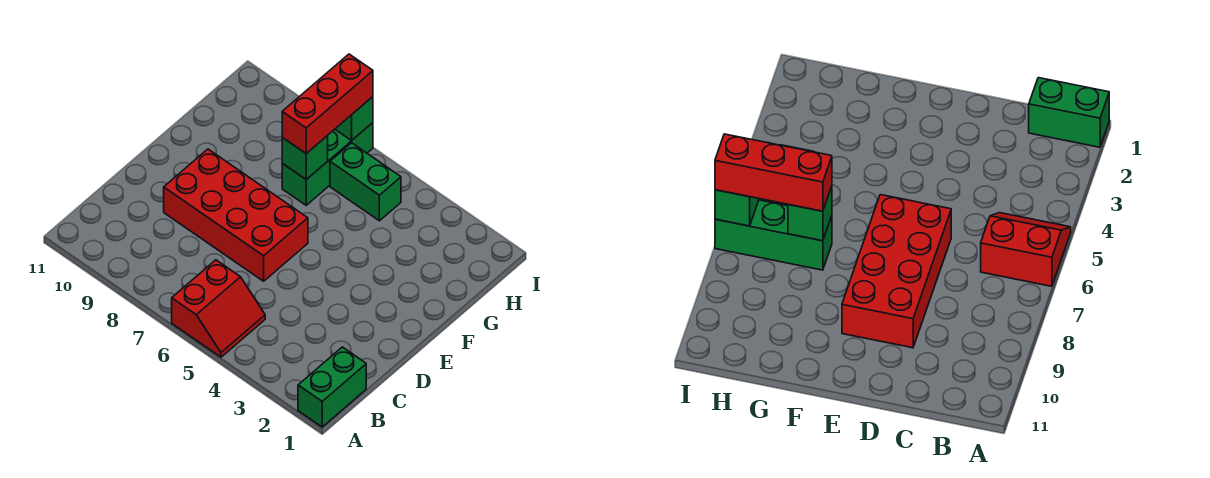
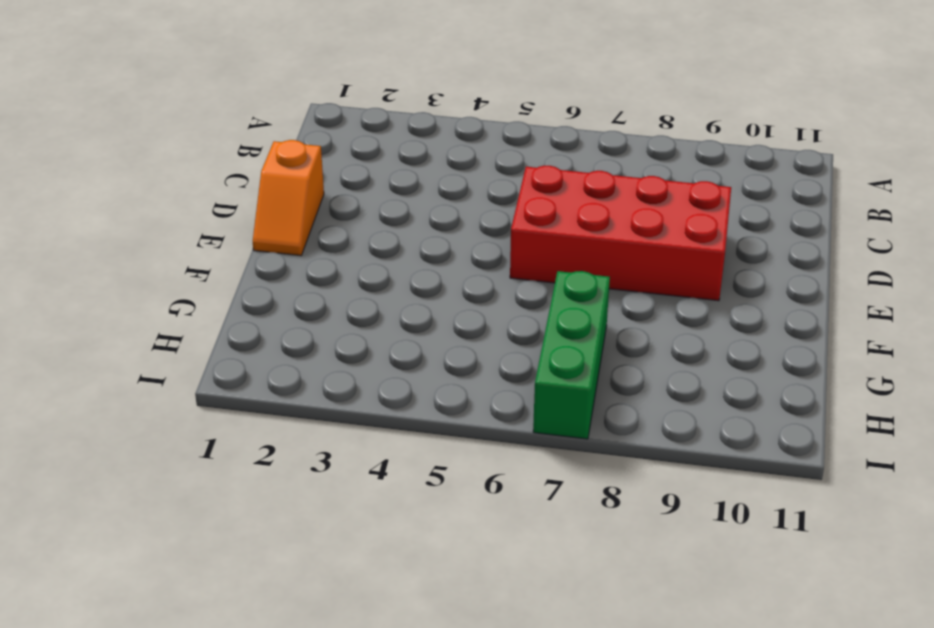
orange slope D1:E1 level 1 top D -> none
none -> green brick A1:B1 level 1
none -> red slope A5:B6 level 1 top 6

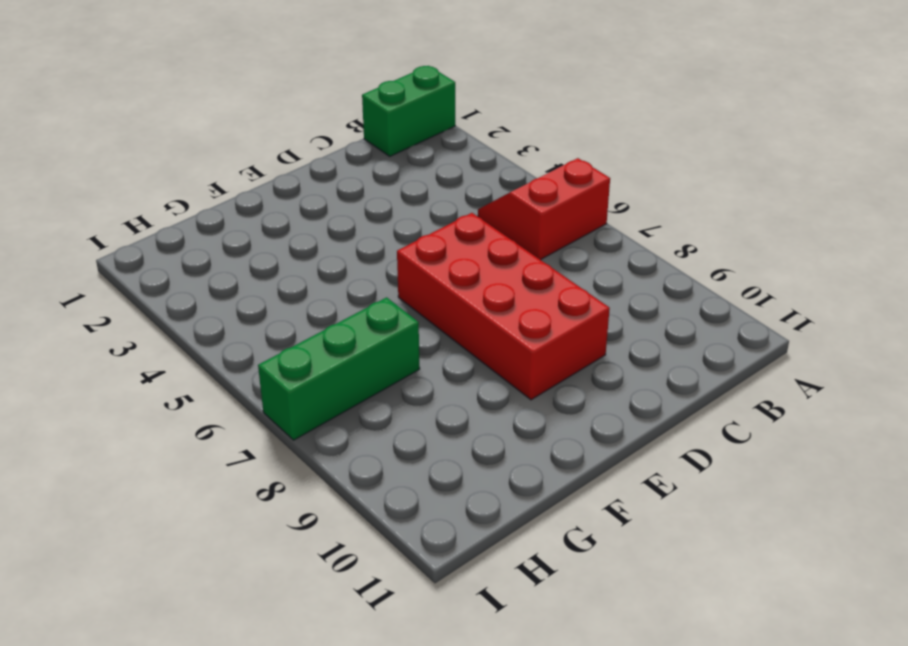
none -> green brick H5:H6 level 1
none -> green brick G7 level 2

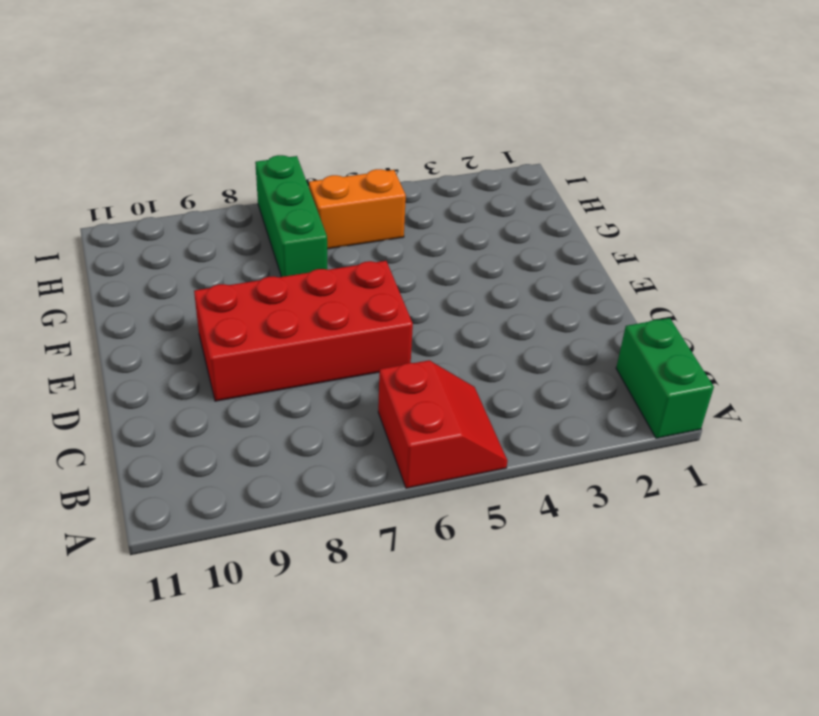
orange brick H5:H6 level 1 -> green brick H5:H6 level 1
none -> green brick G7 level 2
none -> green brick I7 level 2

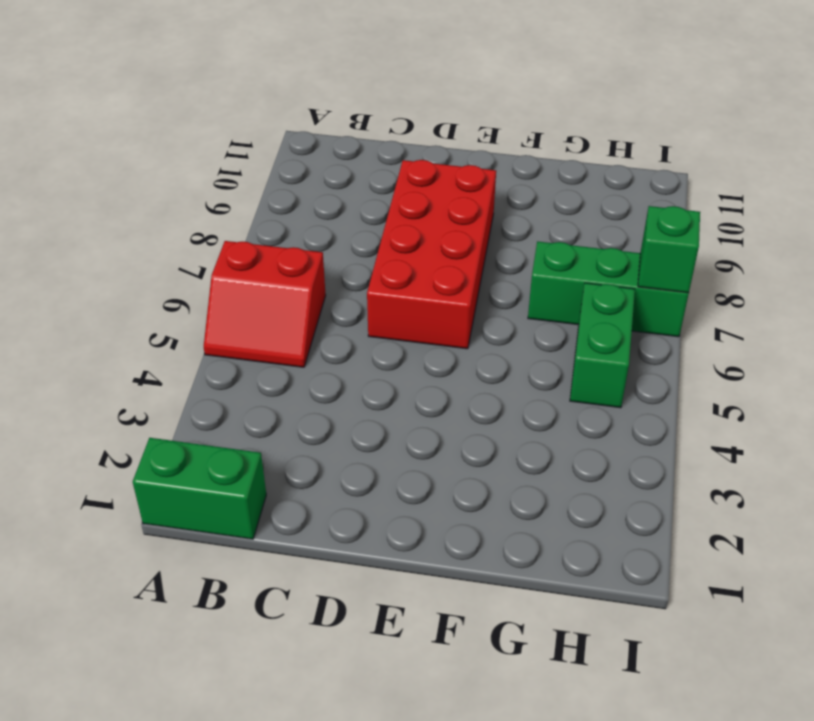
none -> green brick G7 level 2
none -> red brick G7:I7 level 3

